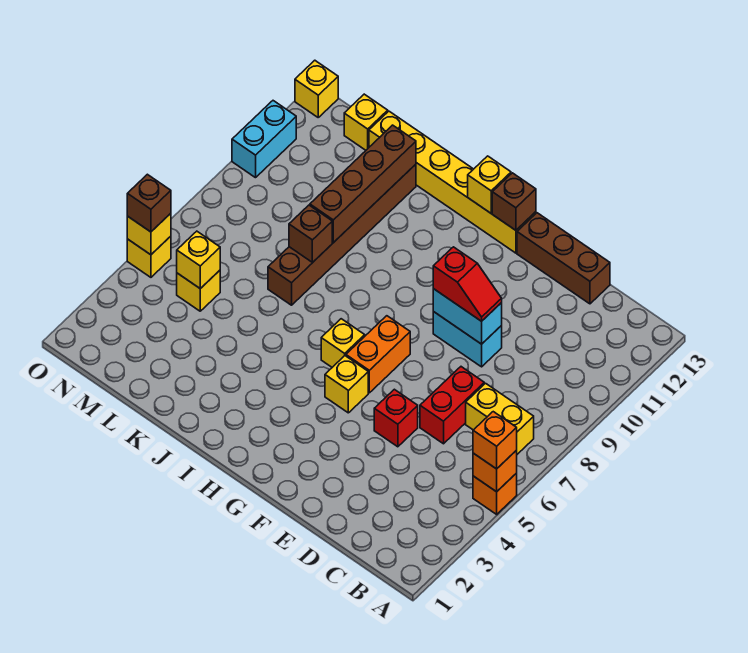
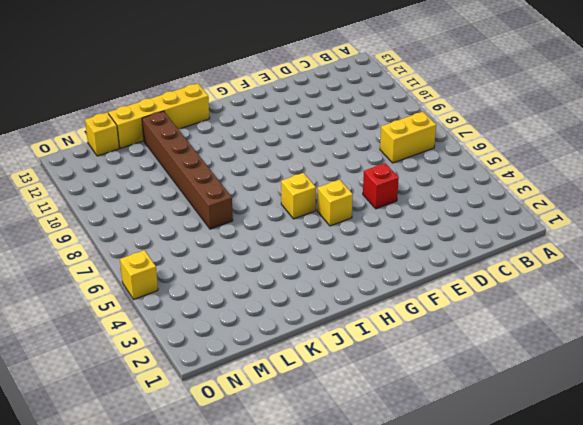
yellow brick I13:L13 level 1 -> yellow brick G13:L13 level 1
none -> orange brick A5 level 1
none -> red brick D6:D7 level 1
none -> brown brick D13:F13 level 1

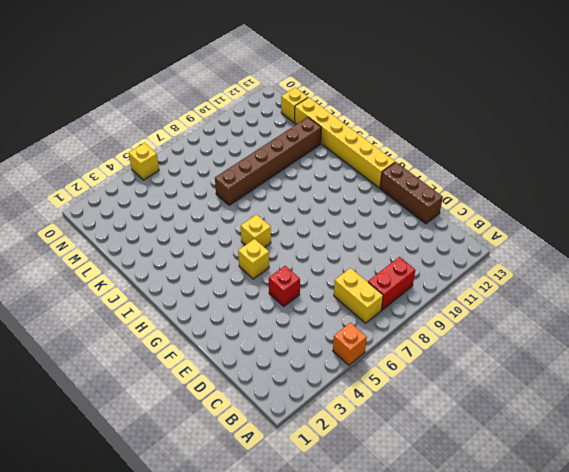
red brick B8:B9 level 1 -> red brick D6:D7 level 1
none -> cyan brick E9:F9 level 1
none -> orange brick G6:G7 level 1
none -> yellow brick M5 level 1

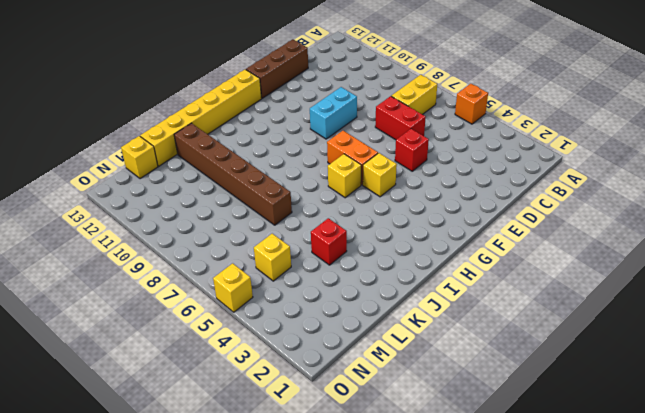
red brick K4 level 1 -> none
none -> cyan brick O10:O11 level 1
none -> yellow brick O13 level 1
none -> orange brick A5 level 2

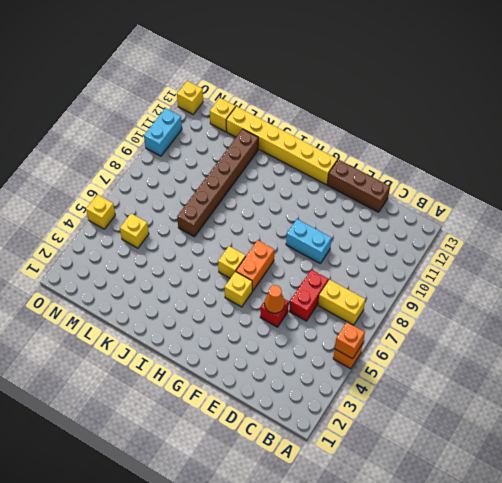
orange cone E5 level 2 -> none
none -> cyan brick E9:F9 level 2
none -> brown brick G13 level 2
none -> yellow brick H13 level 2

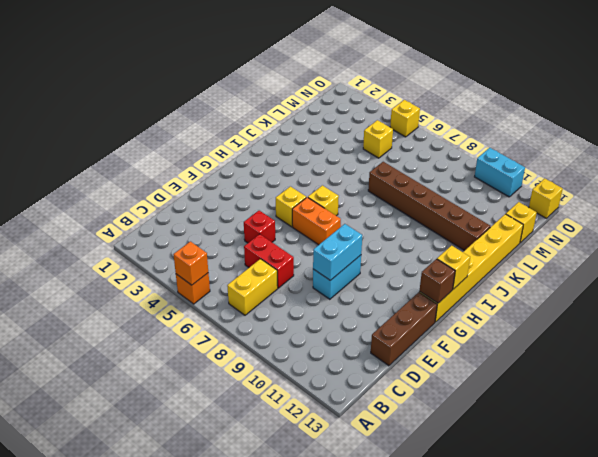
none -> brown brick K8 level 2
none -> brown brick K9:K12 level 2
none -> yellow brick M5 level 2

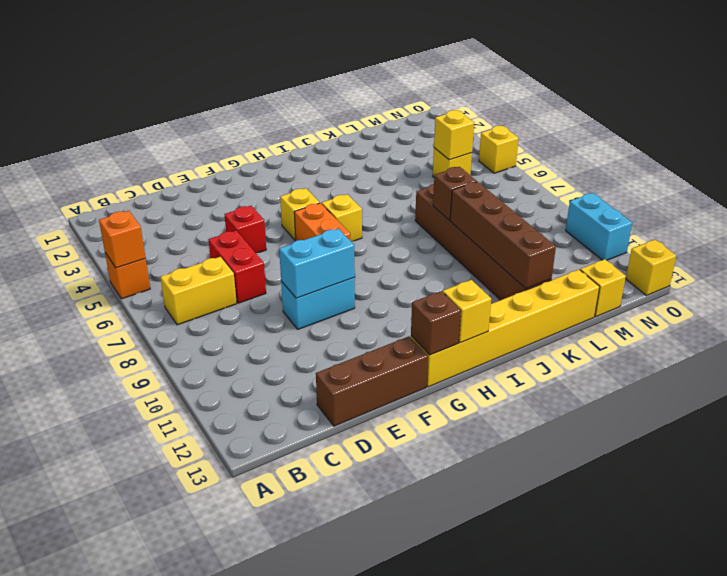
none -> yellow brick O5 level 2
none -> orange brick A5 level 3
none -> red slope E9:F9 level 3 top F

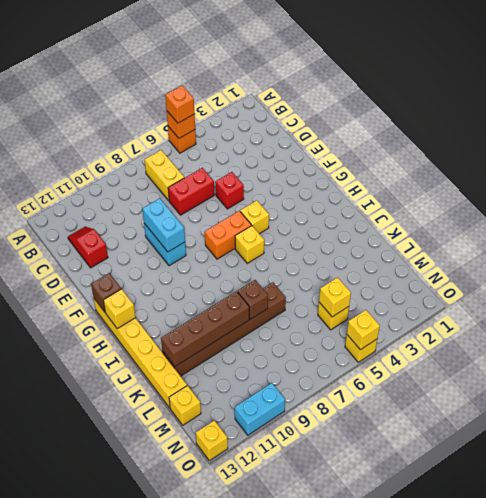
red slope C12:D12 level 1 top D -> red slope E9:F9 level 3 top F
none -> brown brick D13:F13 level 1
none -> brown brick O5 level 3

